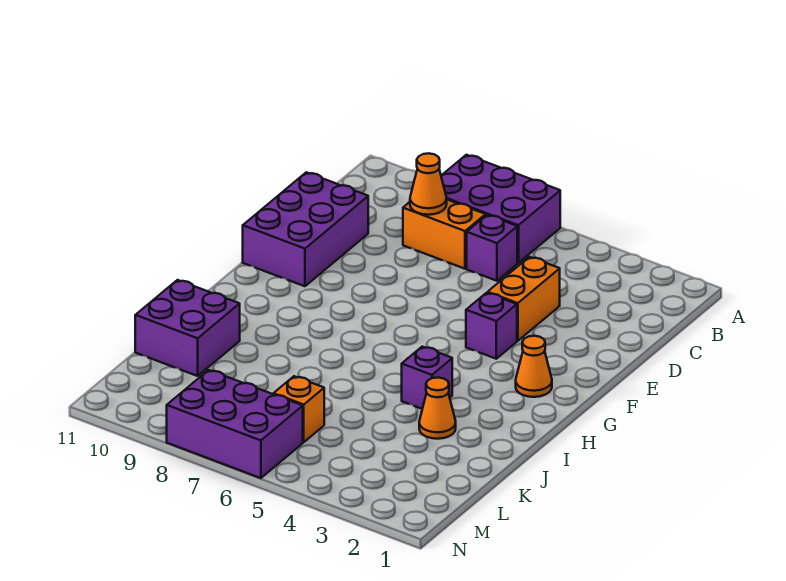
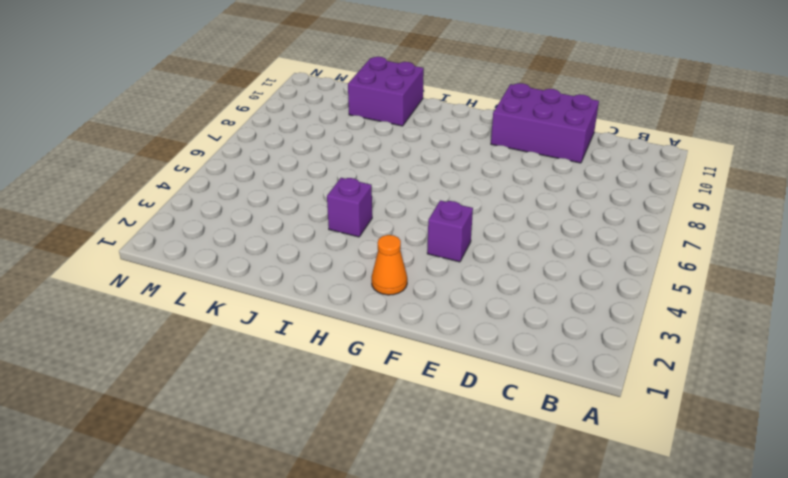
none -> purple brick A6:B8 level 1
none -> purple brick C6 level 1
none -> orange brick C7:C8 level 1

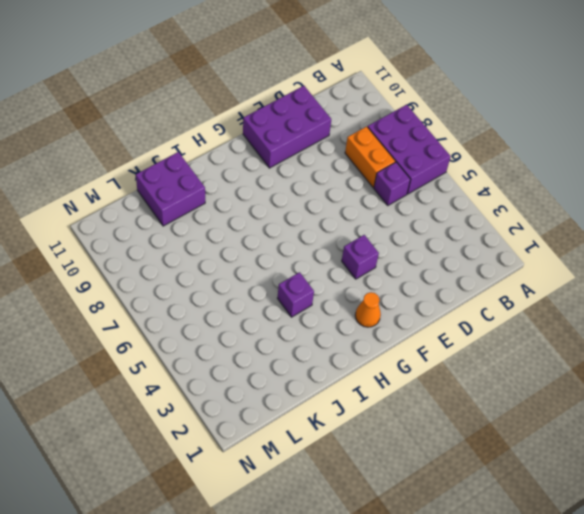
none -> orange brick D4:E4 level 1
none -> orange cone J3 level 1
none -> orange brick L6 level 1

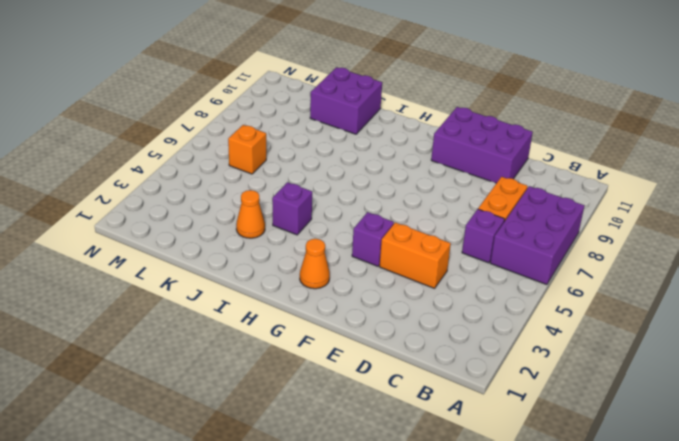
none -> purple brick M6:N8 level 1
none -> orange cone C8 level 2

